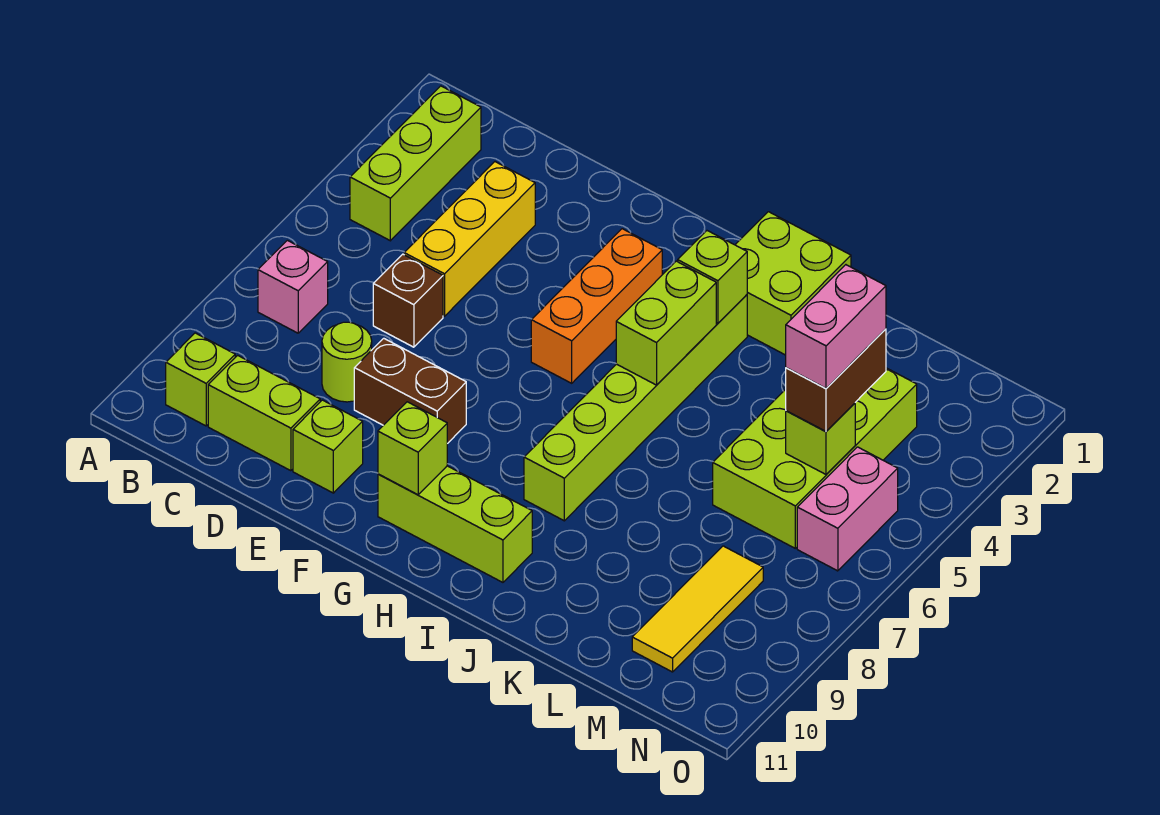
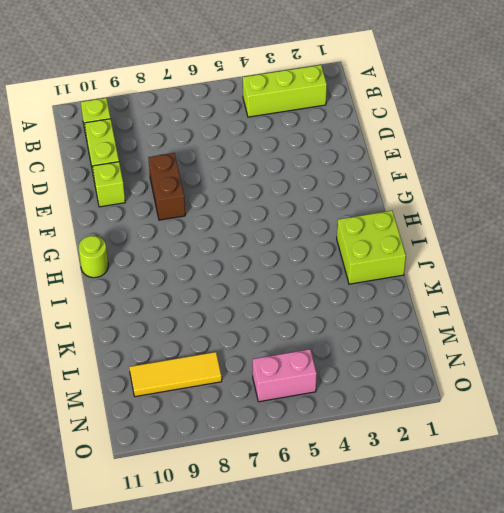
lime round brick H11 level 1 -> lime round brick D8 level 1
none -> pink brick B7 level 1
none -> yellow brick D3:D5 level 1
none -> brown brick D6 level 1

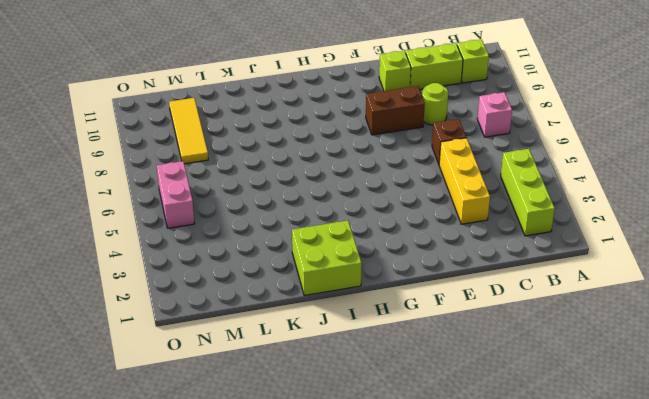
none -> orange brick G3:G5 level 1
none -> lime brick G10:I10 level 1
none -> lime brick I3:I8 level 1

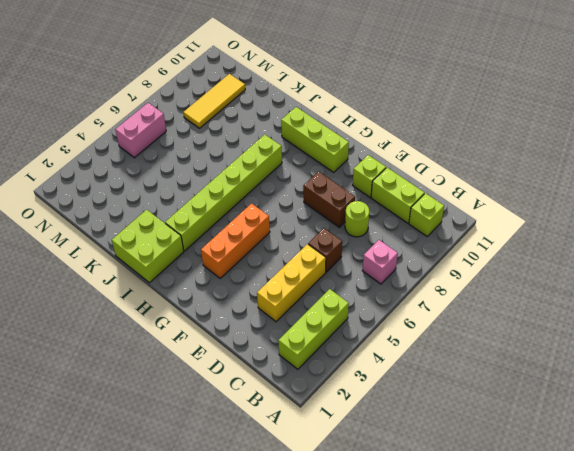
none -> lime brick L3:M6 level 1
none -> lime brick G10 level 2
none -> lime brick I3 level 2

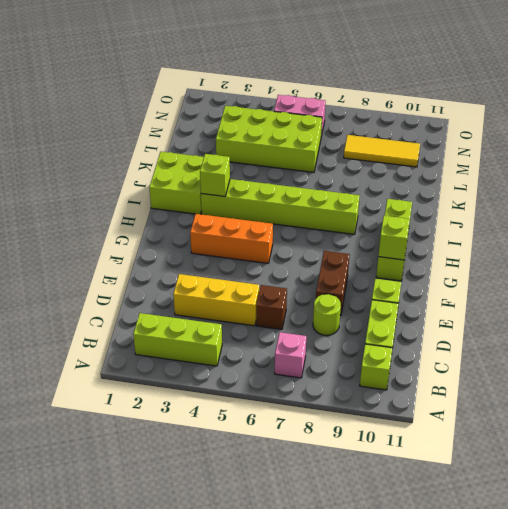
none -> lime brick I4:I5 level 2
none -> lime brick M5 level 2
none -> brown brick M4:M5 level 3

